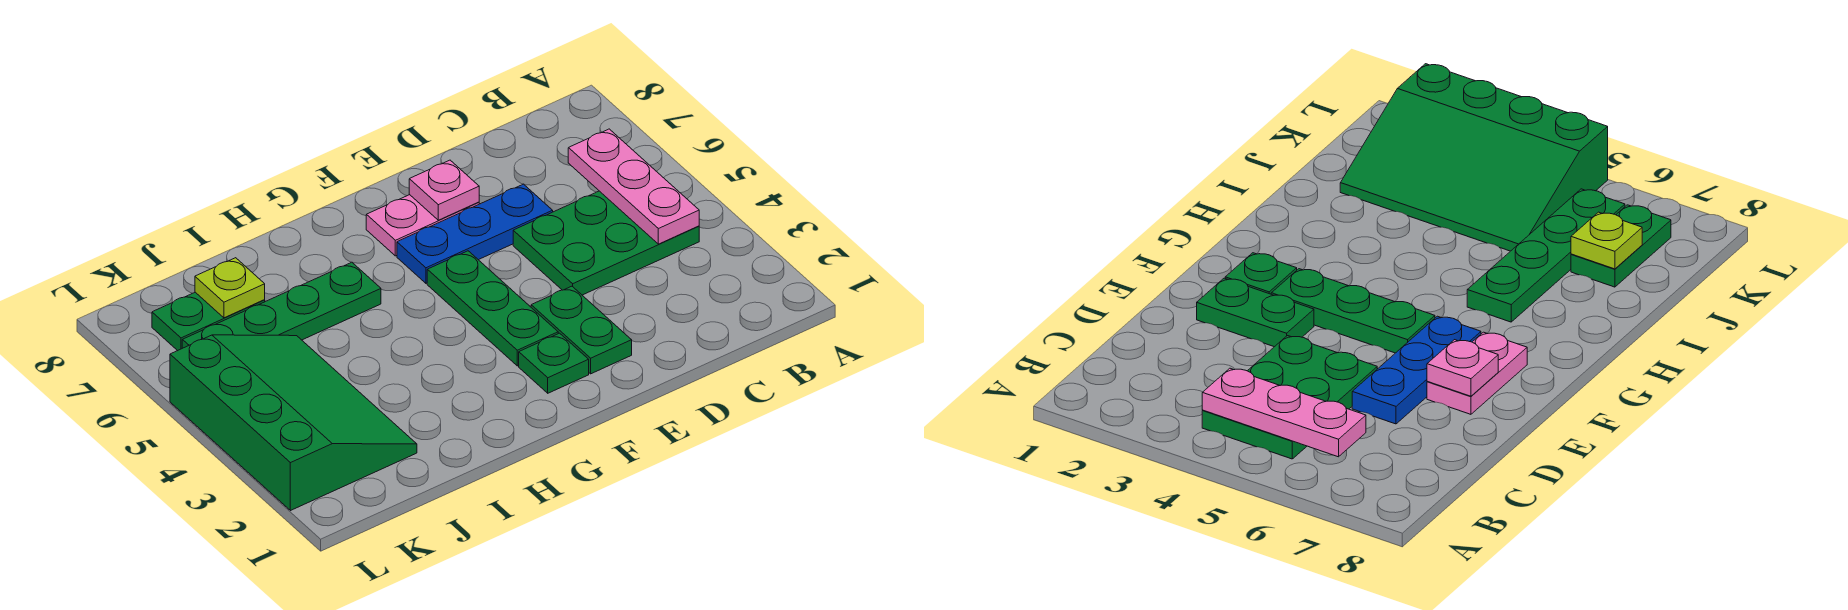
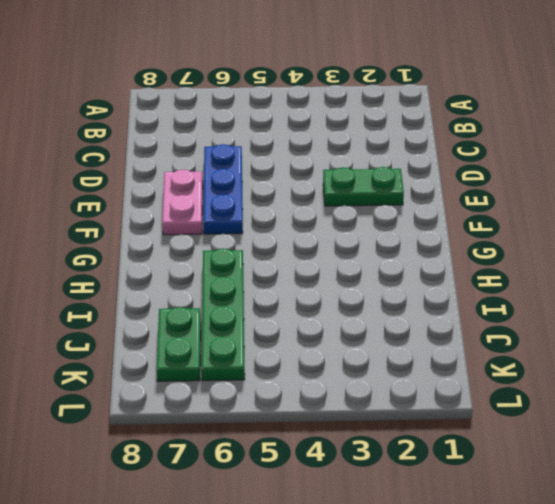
none -> green plate B4:D5 level 1
none -> green plate F2 level 1
none -> green plate F3:F5 level 1

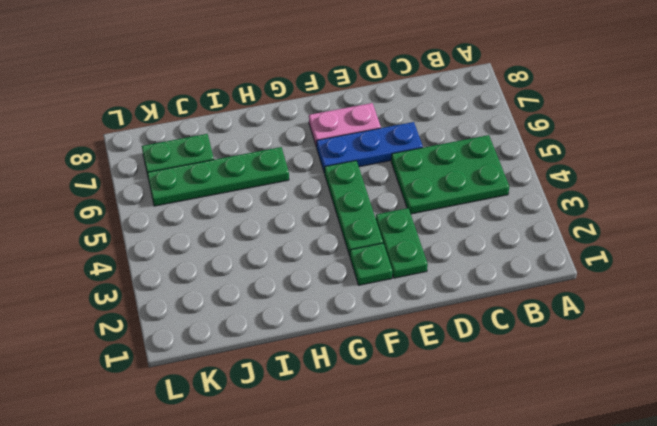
none -> green slope J2:L5 level 1 top L
none -> pink plate B4:B6 level 2
none -> pink plate E7 level 2

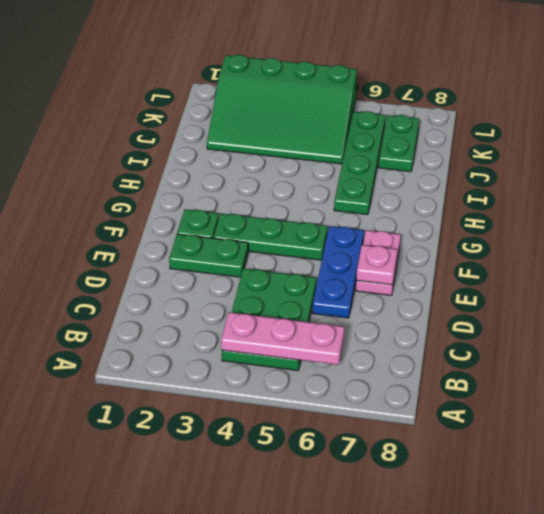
none -> lime plate J7 level 2

